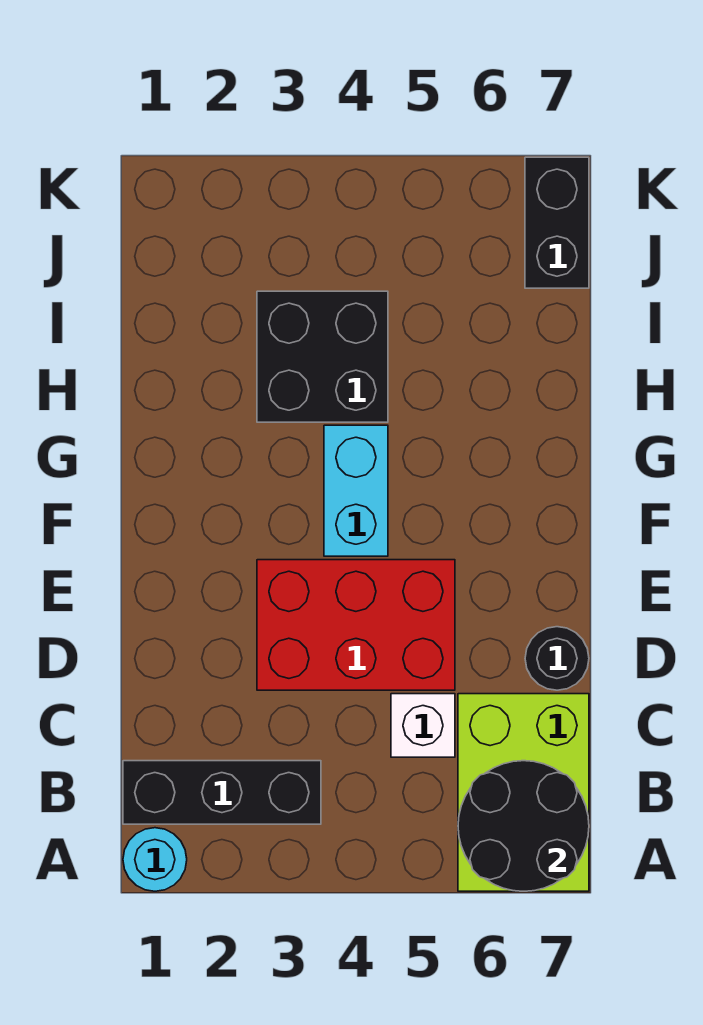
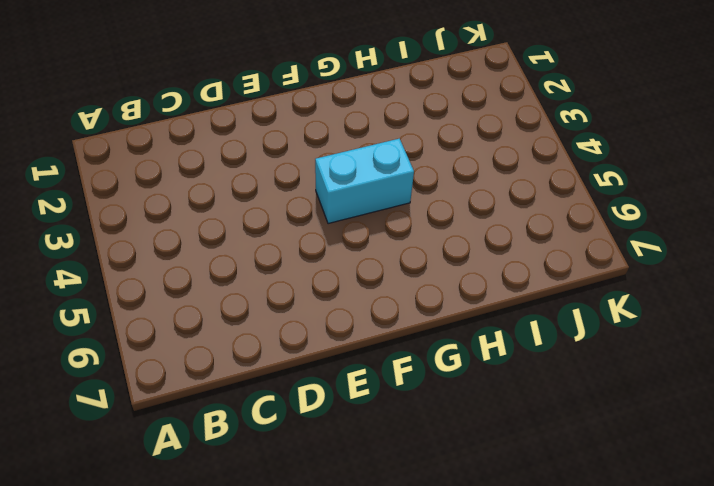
none -> cyan round brick A1 level 1
none -> lime brick A6:C7 level 1

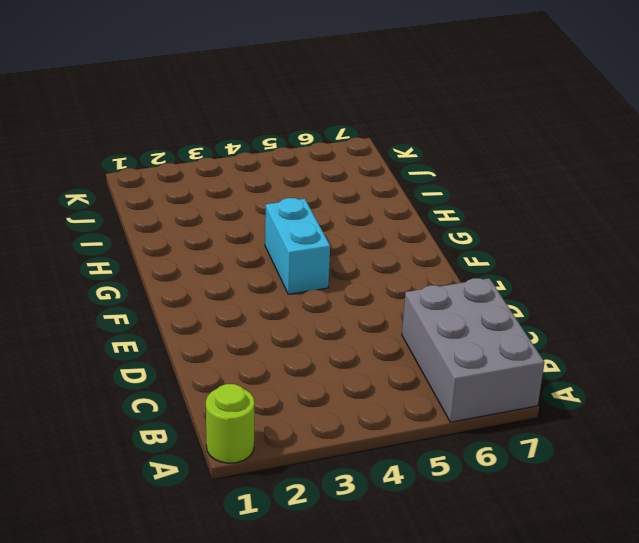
lime round brick A1 level 1 -> cyan round brick A1 level 1
grey brick A6:C7 level 1 -> lime brick A6:C7 level 1
none -> black brick B1:B3 level 1
none -> white brick C5 level 1

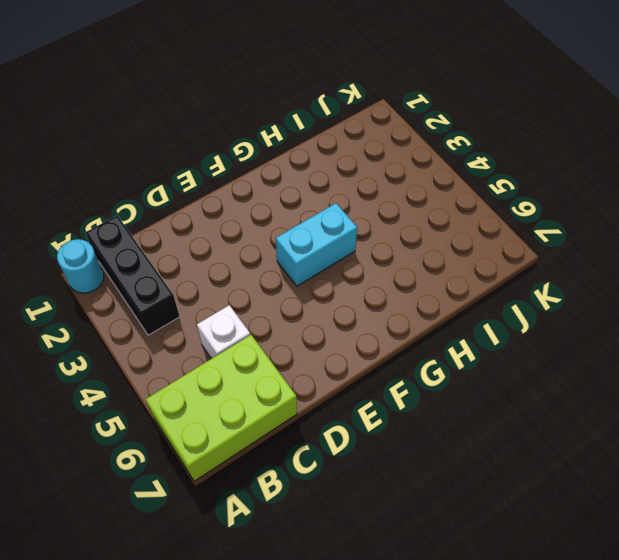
none -> red brick D3:E5 level 1
none -> black round brick D7 level 1

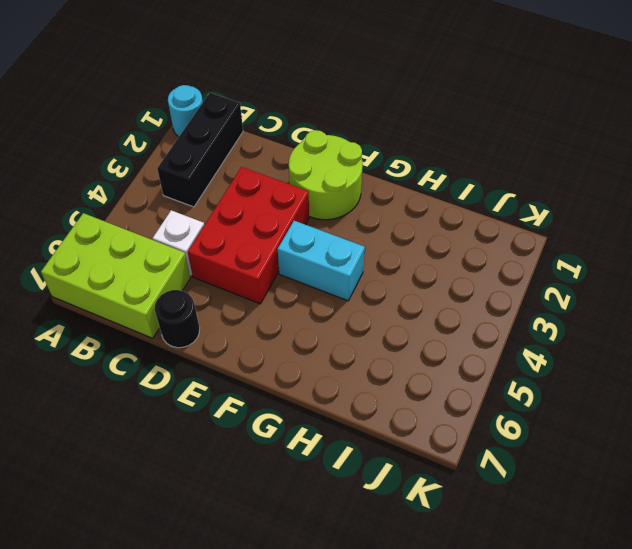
lime round brick E1:F2 level 1 -> none
none -> black brick H3:I4 level 1
none -> black brick J7:K7 level 1

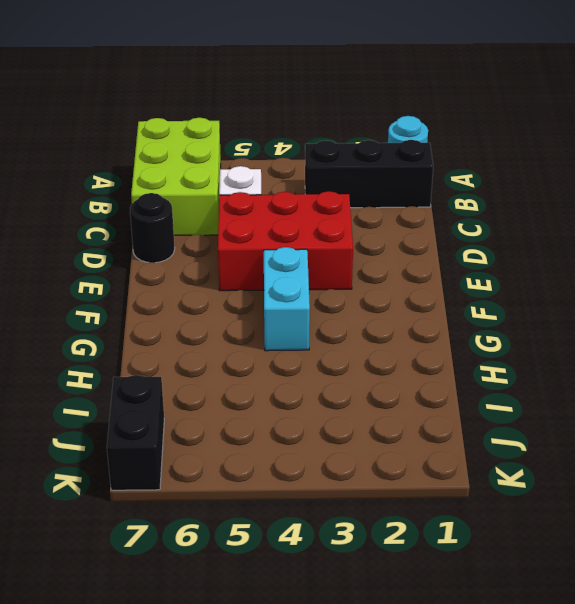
none -> black brick H3:I4 level 1
none -> black round brick A6:B7 level 2

